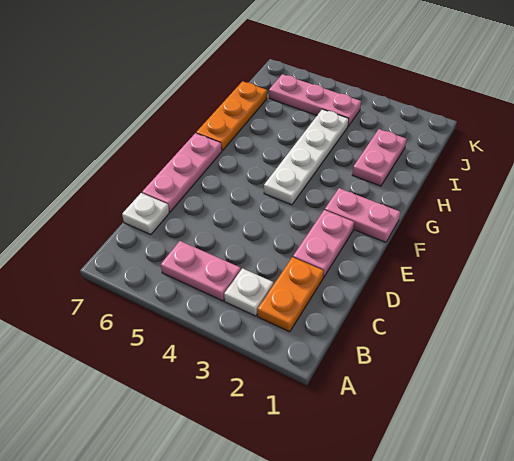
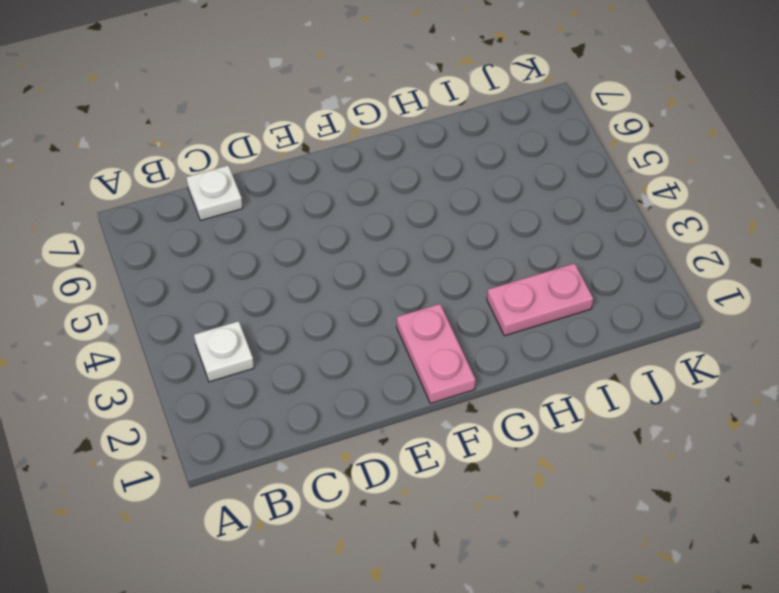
none -> orange plate B2:C2 level 1
none -> pink plate B4:B5 level 1

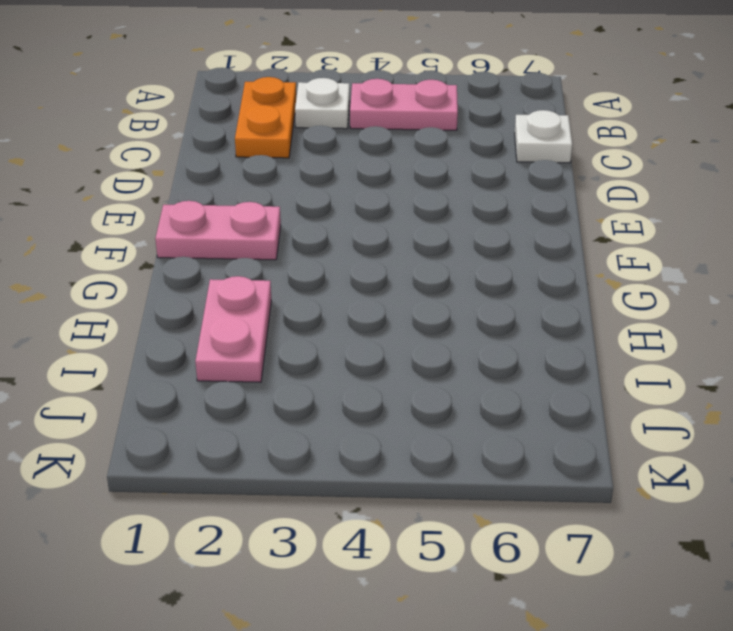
none -> pink plate D2:E2 level 1
none -> pink plate D7:F7 level 1

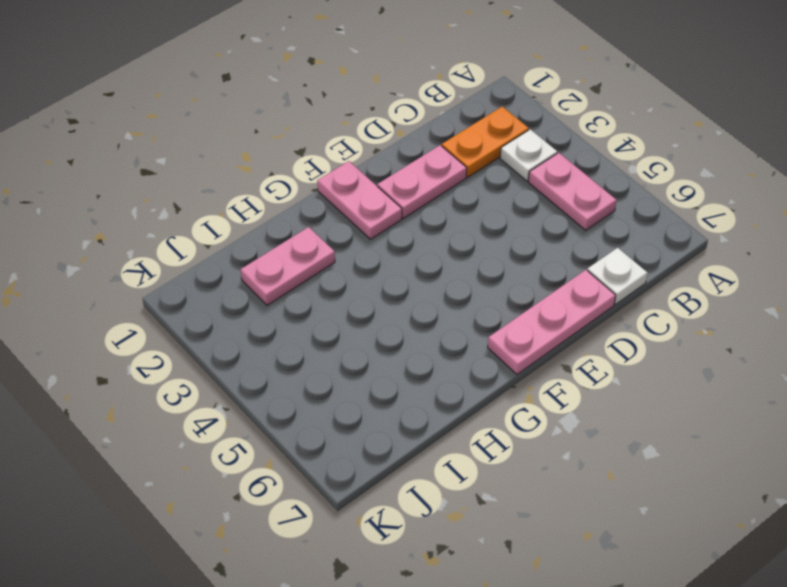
none -> white plate F4:I4 level 1
none -> orange plate G7:I7 level 1

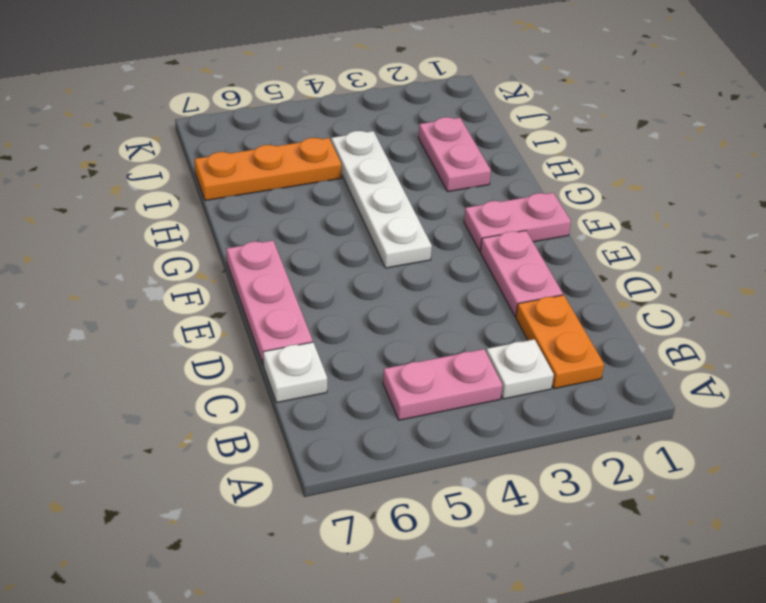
orange plate I5:I7 level 1 -> orange plate G7:I7 level 1
none -> pink plate J4:J6 level 1

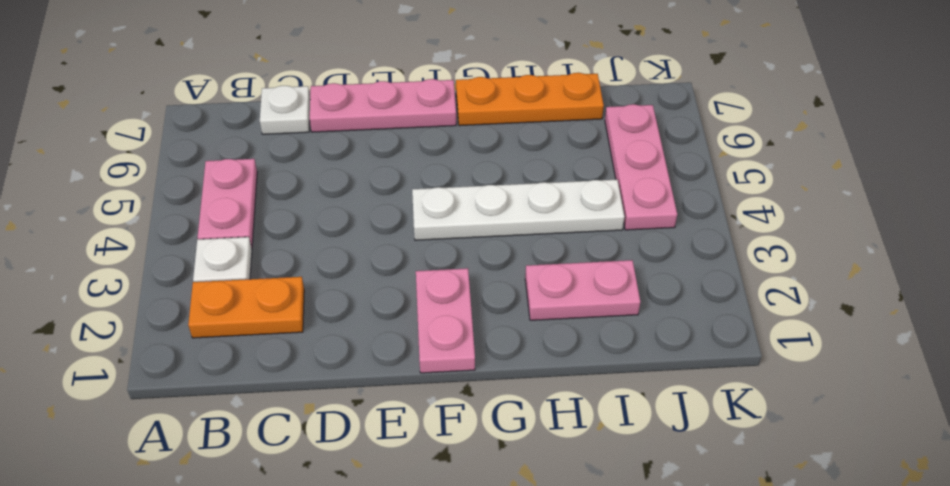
none -> pink plate D2:E2 level 1

